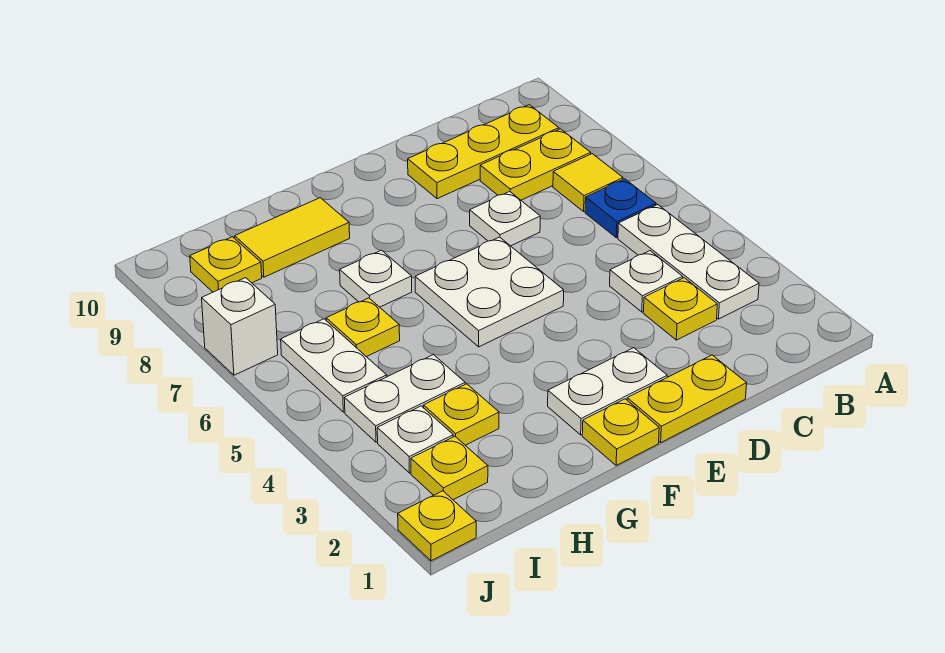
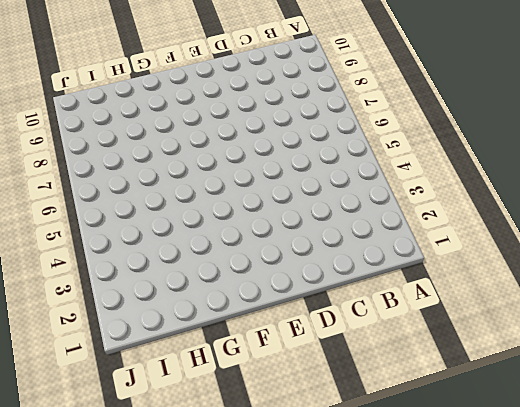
none -> white plate B3:B5 level 1
none -> blue plate B6 level 1
none -> yellow tile B7 level 1

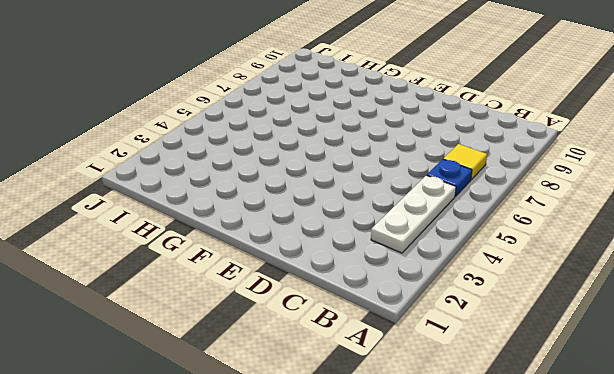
none -> yellow plate B8:C8 level 1
none -> yellow plate B9:D9 level 1
none -> yellow plate C3 level 1

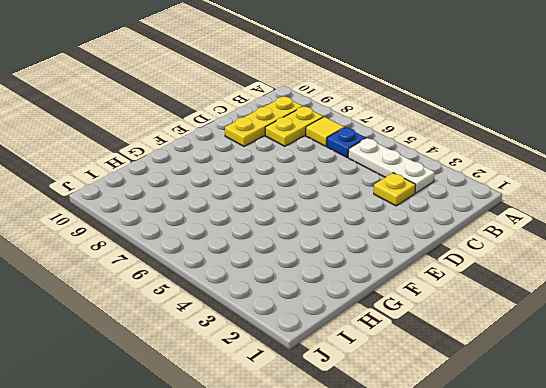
none -> white plate C4 level 1
none -> yellow plate D1:E1 level 1
none -> white plate D7 level 1

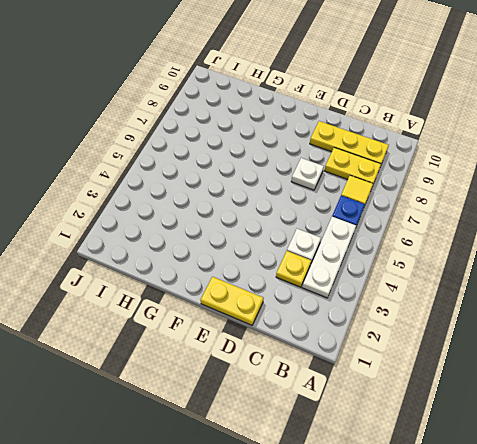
none -> white plate E2:F2 level 1
none -> white plate E5:F6 level 1
none -> yellow plate F1 level 1

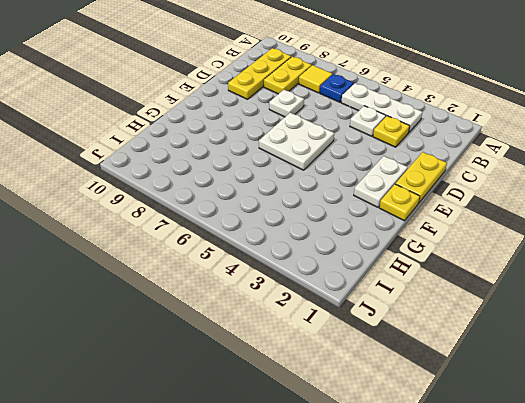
none -> white plate G7 level 1
none -> yellow tile G9:H9 level 1
none -> yellow plate H3 level 1

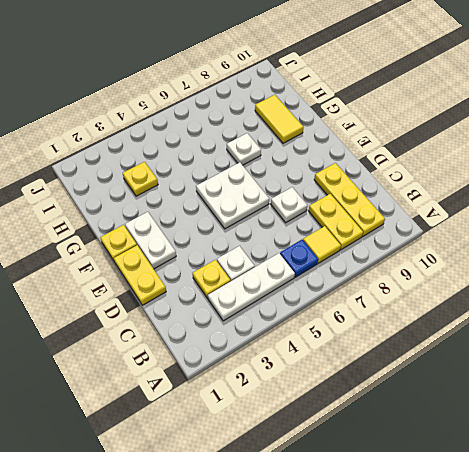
none -> white plate H4:I4 level 1
none -> yellow plate H6 level 1
none -> yellow plate I2 level 1

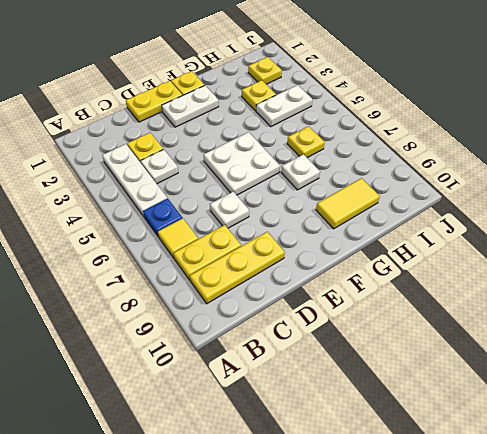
none -> white plate I3 level 1
none -> white plate I5:I6 level 1
none -> yellow plate I9 level 1

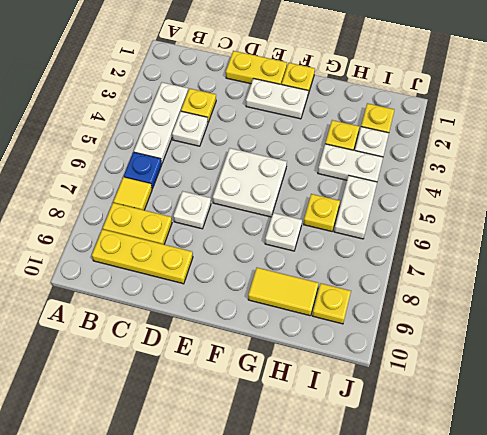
none -> yellow plate J1 level 1
none -> white brick J7 level 1

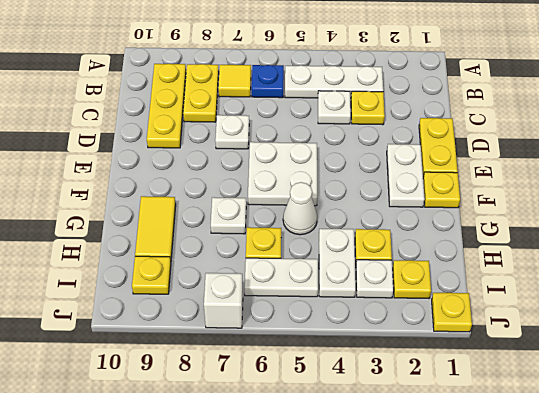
white cone G5 level 1 -> none

